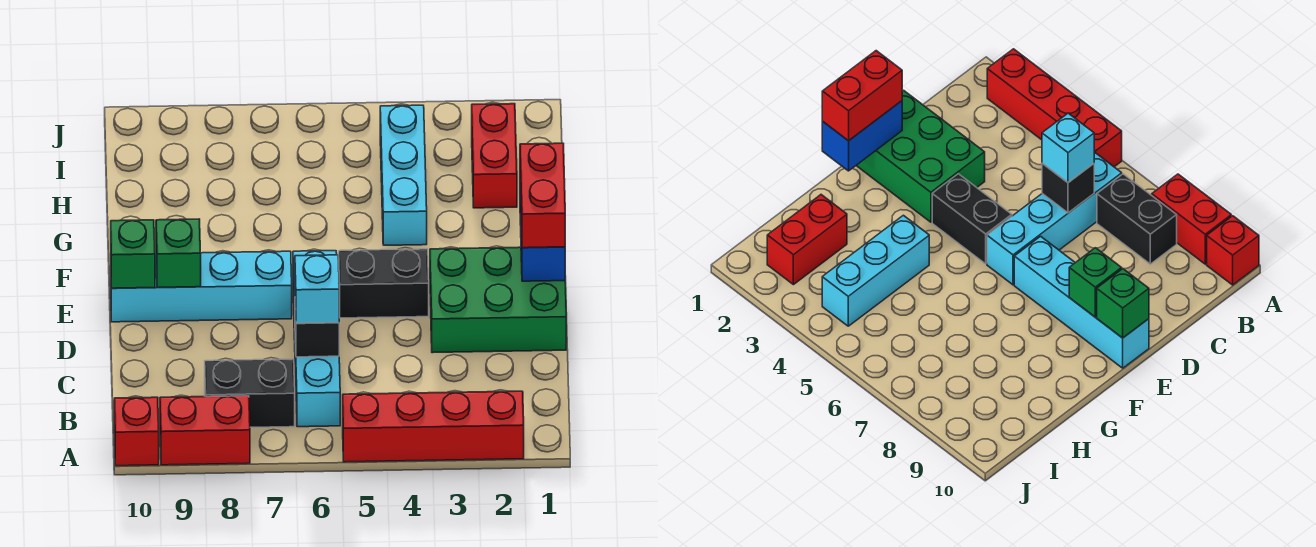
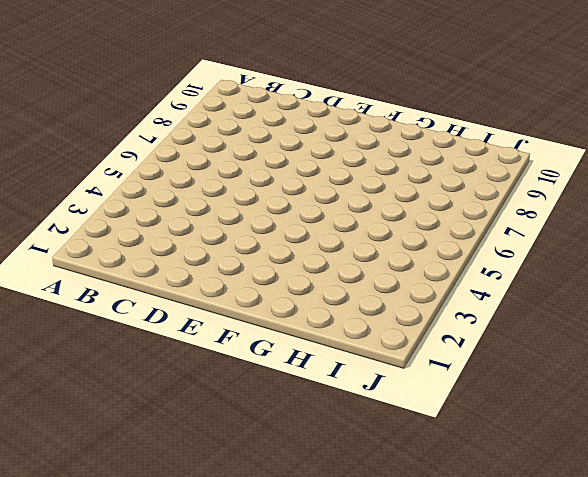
none -> red brick A2:A5 level 1
none -> red brick A8:A9 level 1
none -> red brick A10 level 1

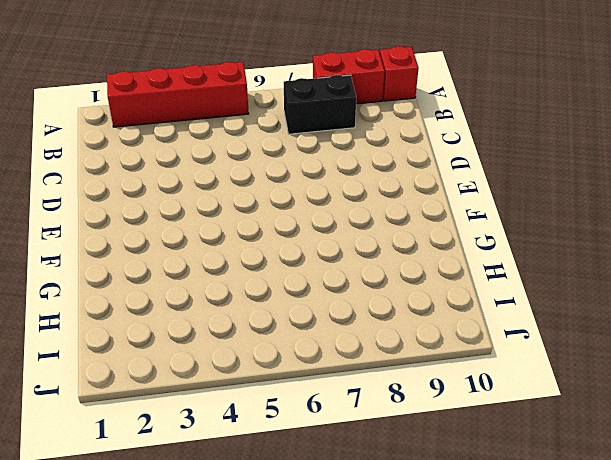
none -> cyan brick B6:E6 level 1
none -> green brick D1:E3 level 1
none -> black brick E4:E5 level 1

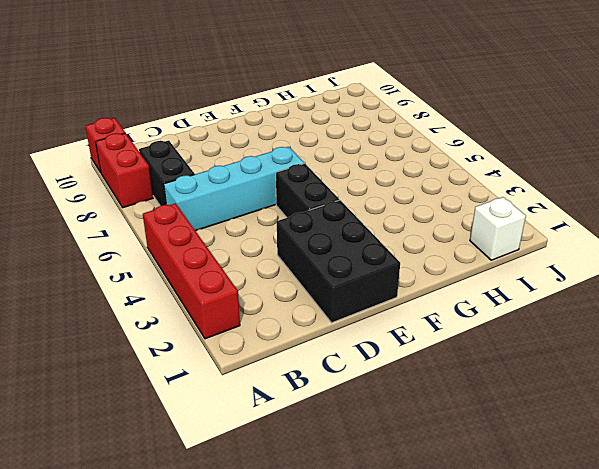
black brick D1:E3 level 1 -> green brick D1:E3 level 1
white brick I1 level 1 -> none
none -> cyan brick E7:E10 level 1
none -> cyan brick G4:I4 level 1
none -> red brick H2:I2 level 1

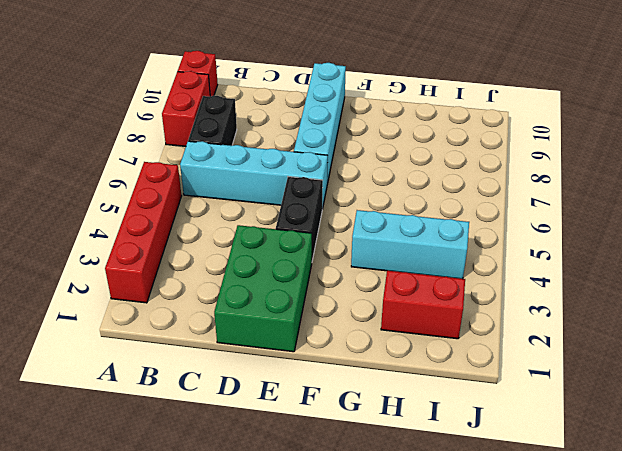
none -> black brick C6 level 2
none -> blue brick E1:F1 level 2
none -> green brick E9 level 2

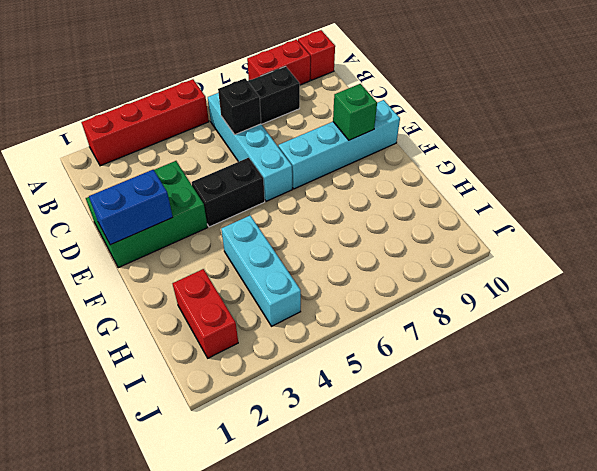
blue brick E1:E2 level 2 -> blue brick E1:F1 level 2
none -> green brick E10 level 2
none -> cyan brick C6 level 3
none -> red brick E1:F1 level 3

